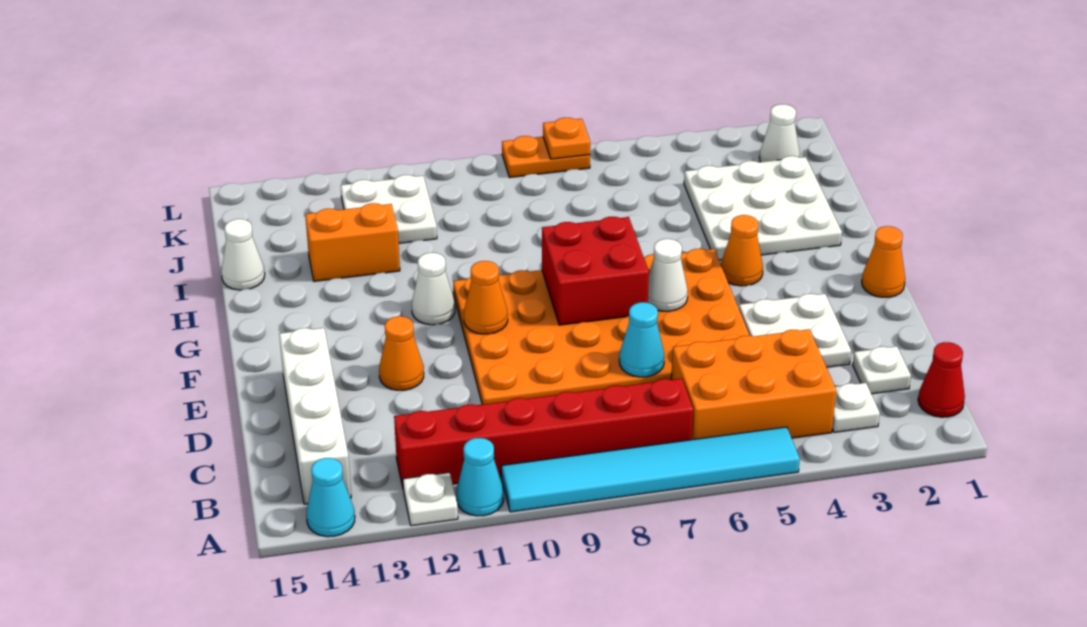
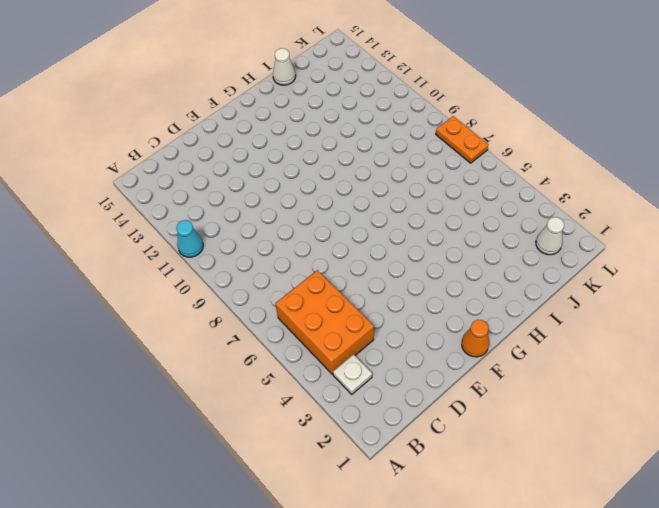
none -> cyan tile A5:A10 level 1
none -> white plate A12 level 1
none -> cyan cone A14 level 1

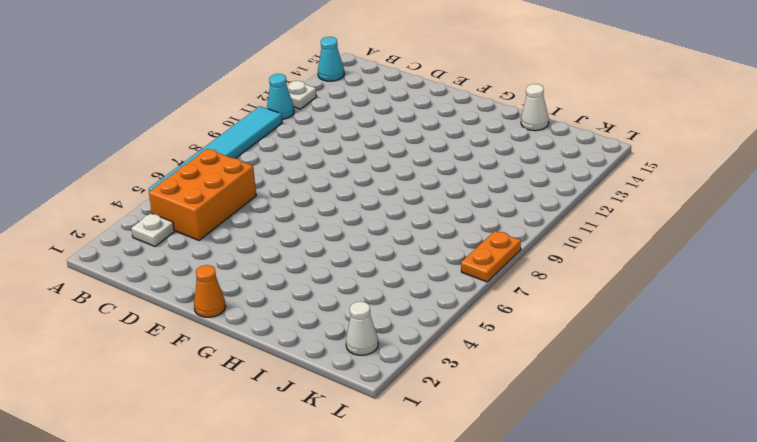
none -> red cone B1 level 1
none -> red brick B7:B12 level 1
none -> white brick B14:E14 level 1

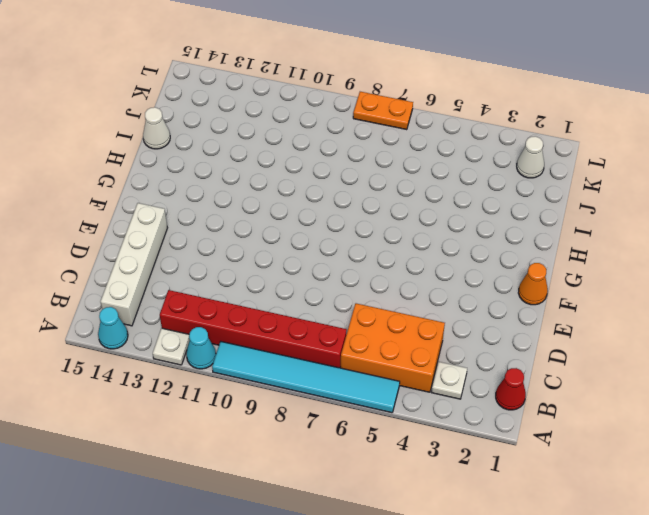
none -> white plate C2 level 1
none -> white plate D3:E4 level 1
none -> orange plate D5:G10 level 1

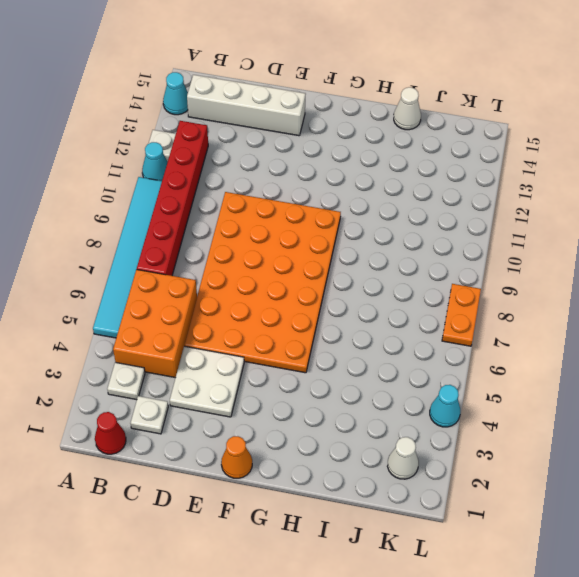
cyan cone L4 level 1 -> cyan cone D7 level 2
none -> orange cone E12 level 1
none -> orange cone G4 level 1
none -> white cone G11 level 1

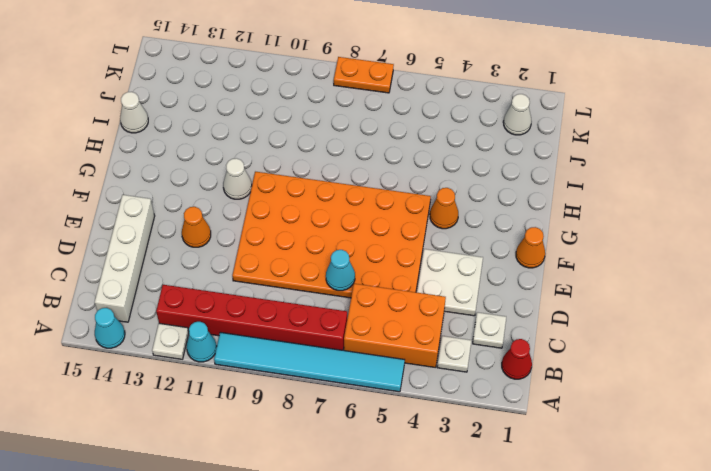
none -> white plate H2:J4 level 1
none -> orange brick I12:I13 level 1
none -> white plate J11:K12 level 1

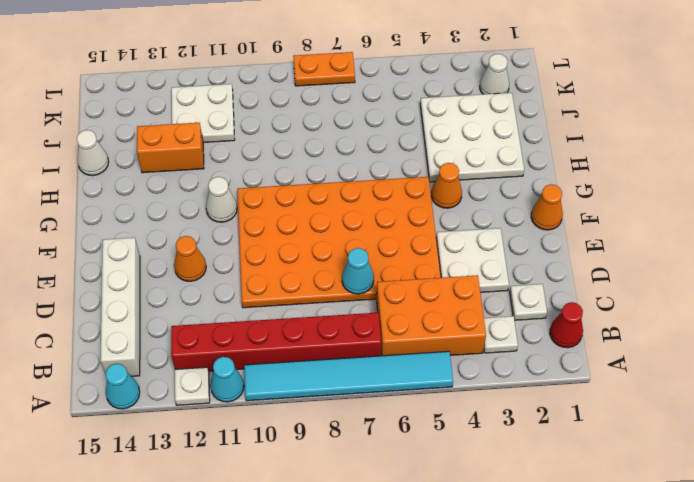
none -> white cone F6 level 2
none -> red brick F7:G8 level 2
none -> orange cone F10 level 2

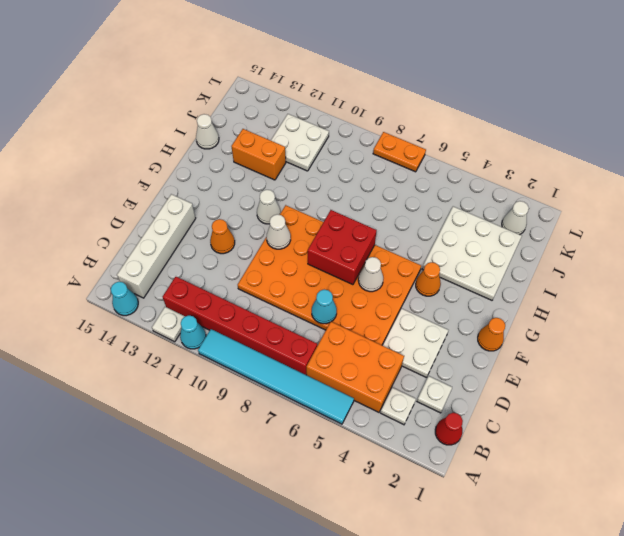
white cone F10 level 2 -> orange cone F10 level 2
none -> orange plate L7 level 2

